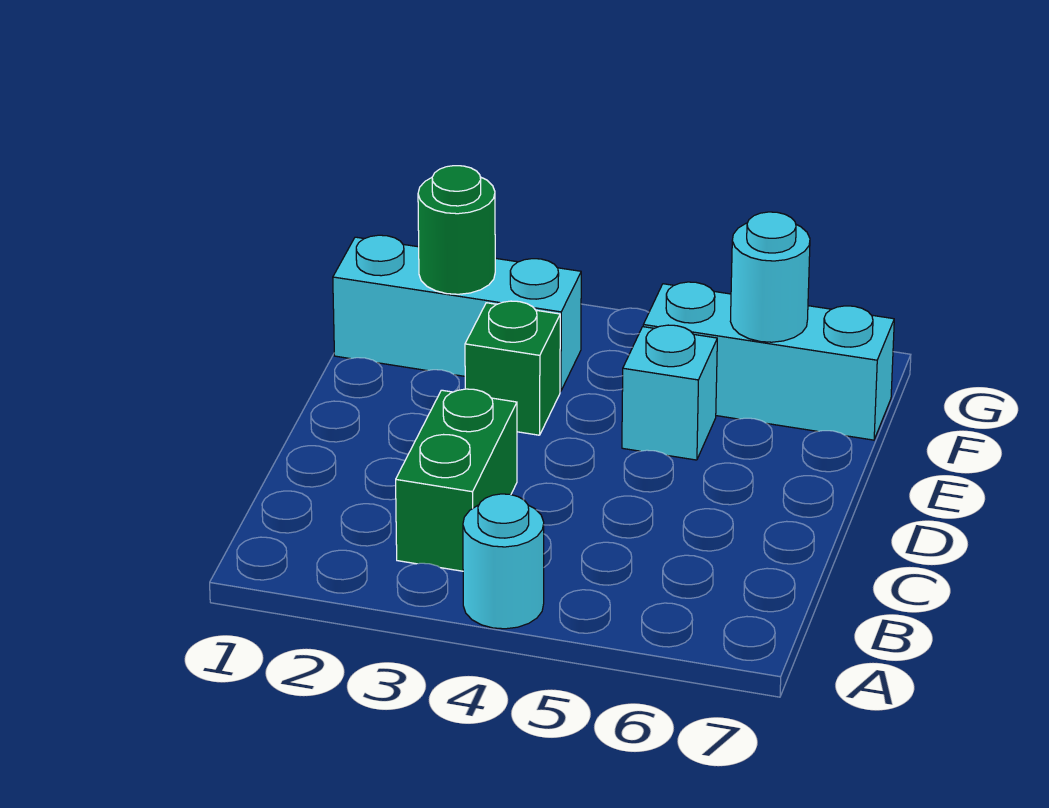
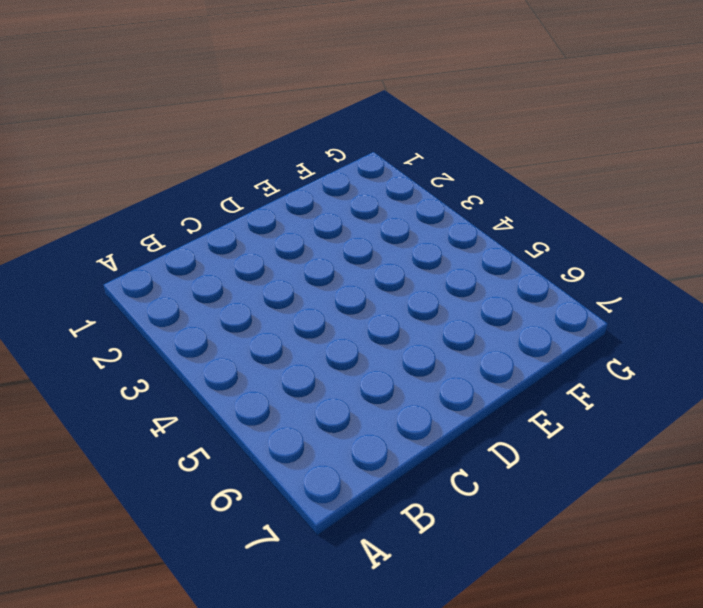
none -> cyan round brick A4 level 1
none -> green brick B3:C3 level 1

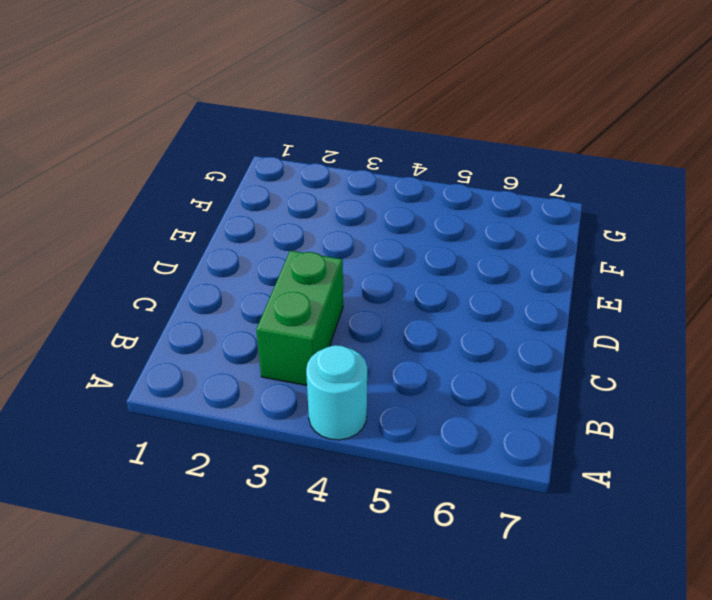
none -> green brick E3 level 1
none -> cyan brick E5 level 1

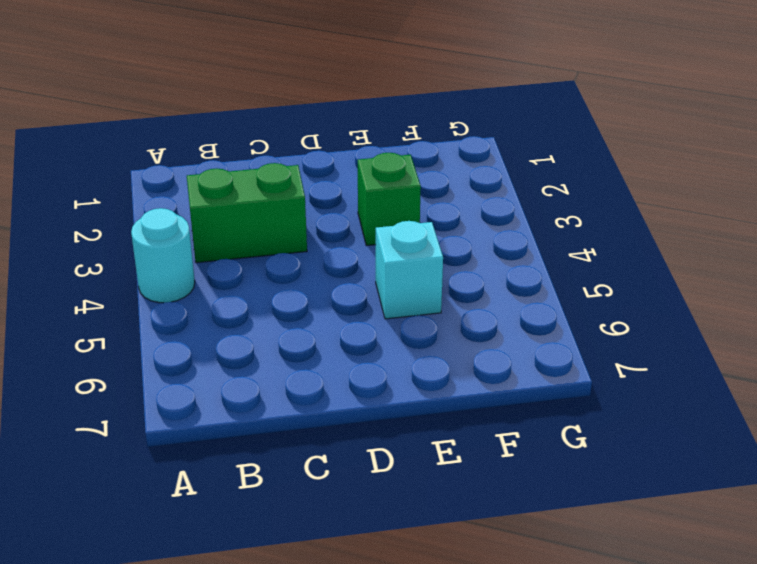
none -> cyan brick F1:F3 level 1
none -> cyan brick F5:F7 level 1

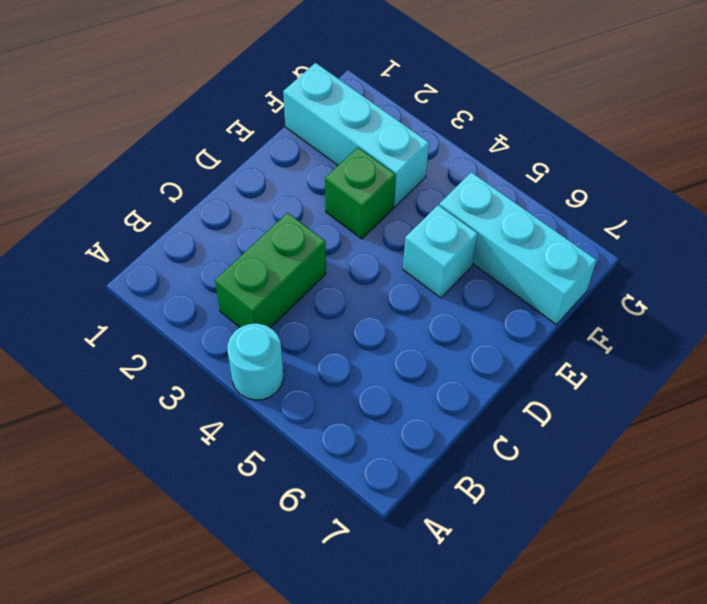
none -> green round brick F2 level 2
none -> cyan round brick F6 level 2

